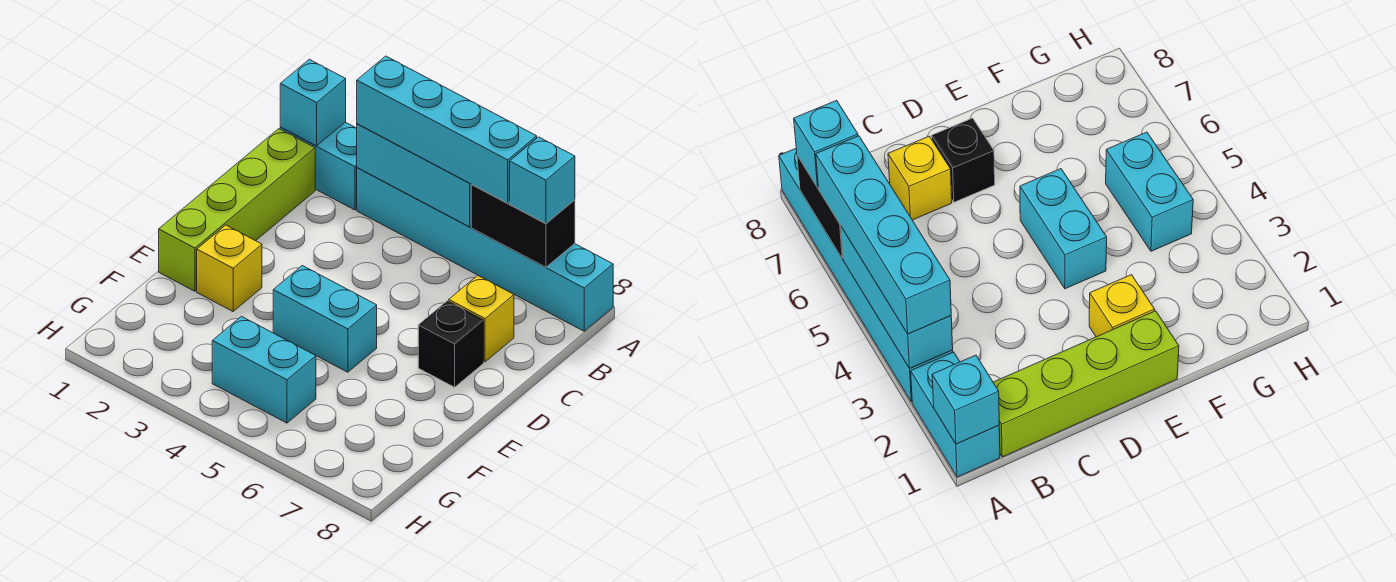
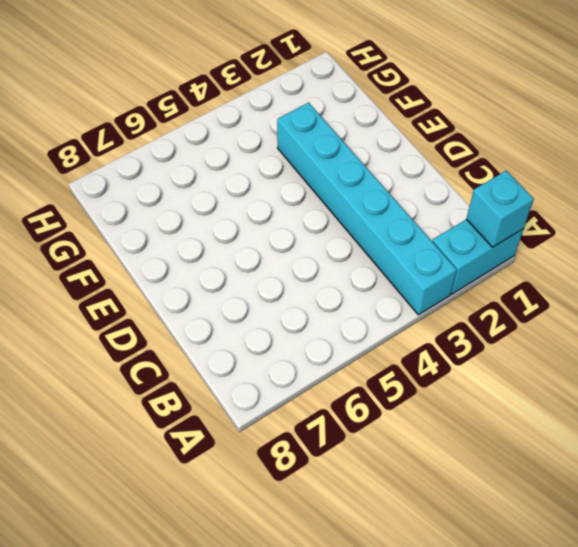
cyan brick A3:F3 level 1 -> cyan brick A3:A8 level 1
none -> lime brick B1:E1 level 1
none -> yellow brick C7 level 1
none -> black brick D7 level 1

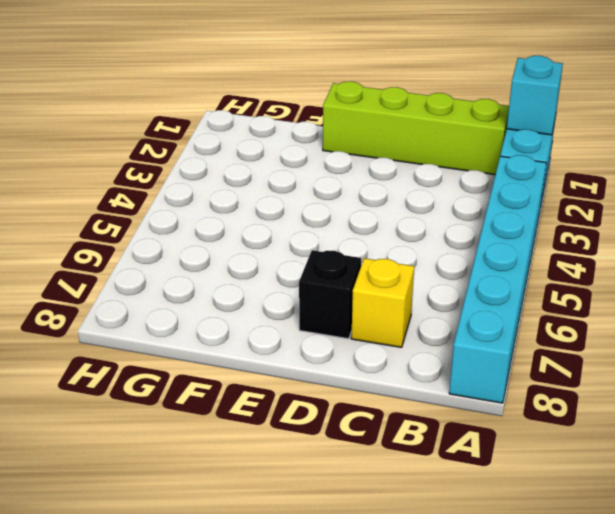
none -> yellow brick E2 level 1
none -> cyan brick E4:E5 level 1
none -> cyan brick G4:G5 level 1

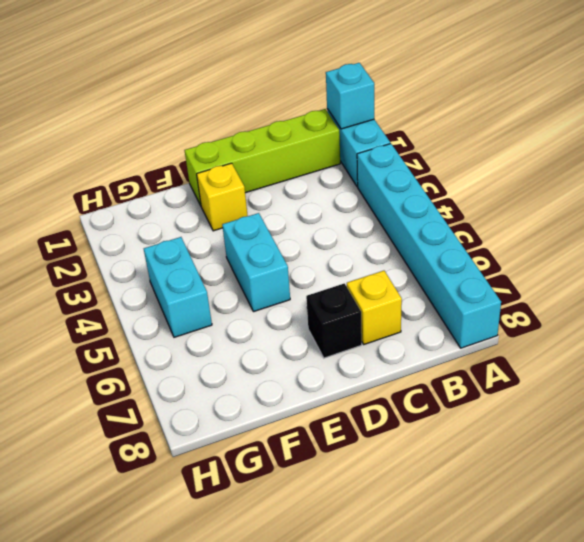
none -> cyan brick A3:A5 level 2
none -> black brick A6:A7 level 2
none -> cyan brick A3:A6 level 3

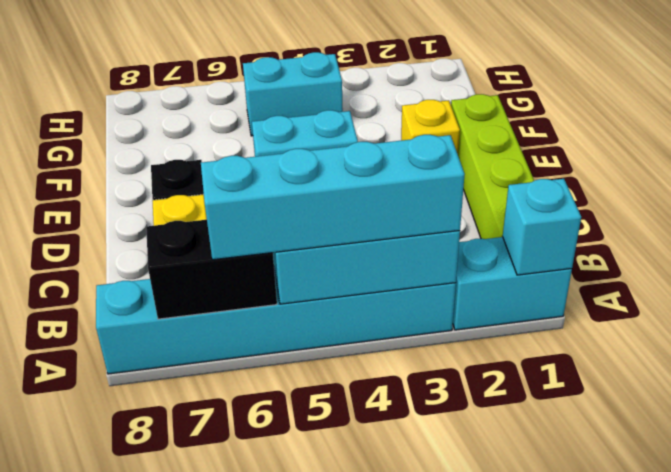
none -> cyan brick A7 level 3

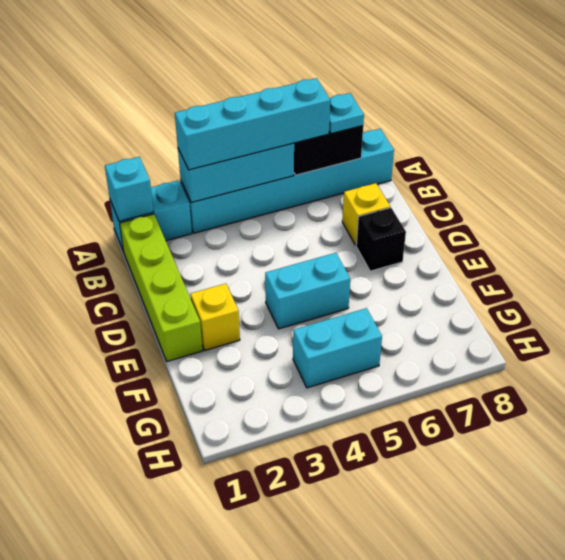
cyan plate A7 level 3 -> cyan brick A7 level 3

